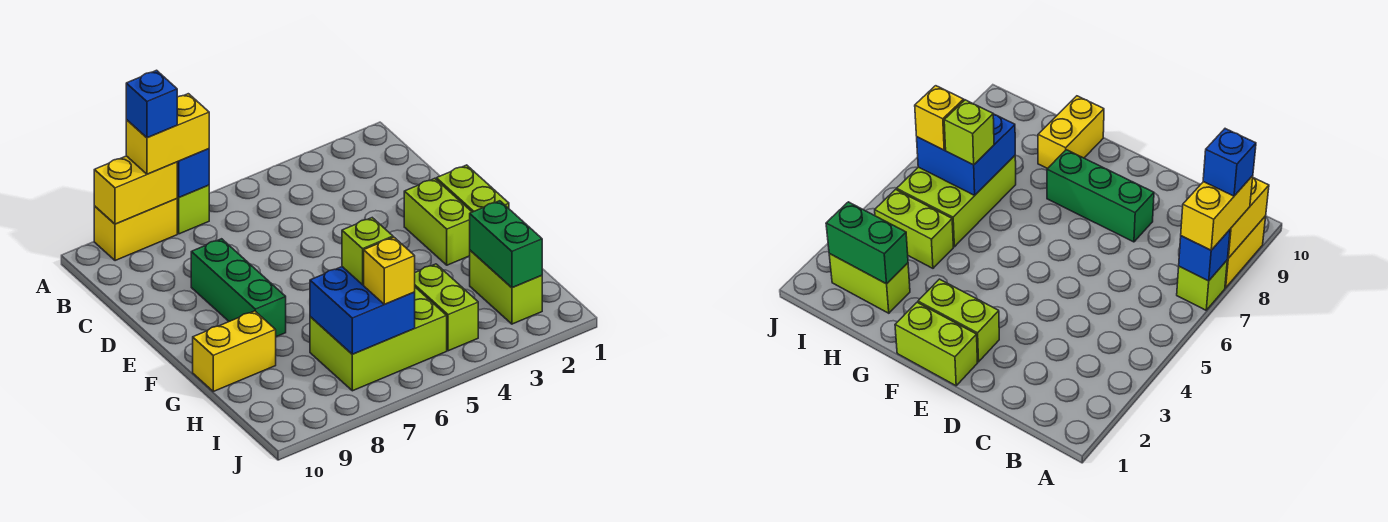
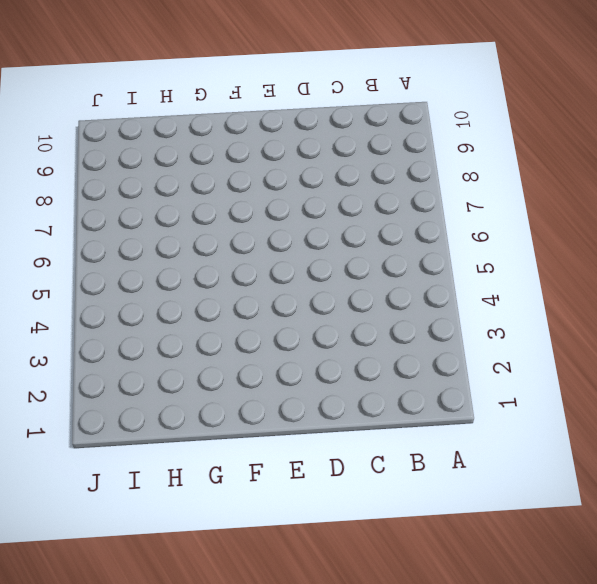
none -> lime brick A7 level 1
none -> yellow brick A8:A9 level 1
none -> green brick D8:F8 level 1

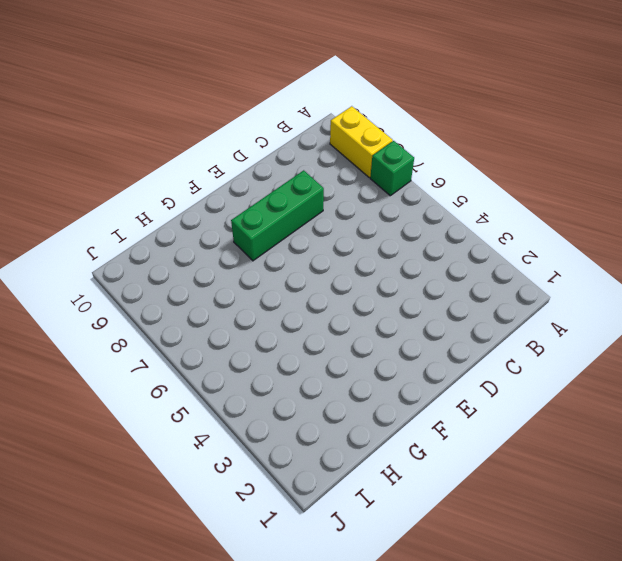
green brick A7 level 1 -> lime brick A7 level 1
none -> lime brick E1:F1 level 1
none -> lime brick E2:F2 level 1
none -> yellow brick G9:G10 level 1

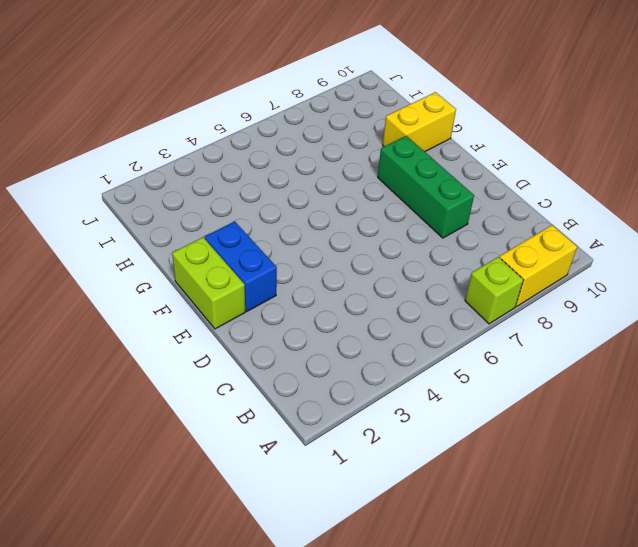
blue brick E2:F2 level 1 -> lime brick E2:F2 level 1
none -> lime brick H2:I2 level 1
none -> lime brick H4:I4 level 1
none -> lime brick H5:I7 level 1

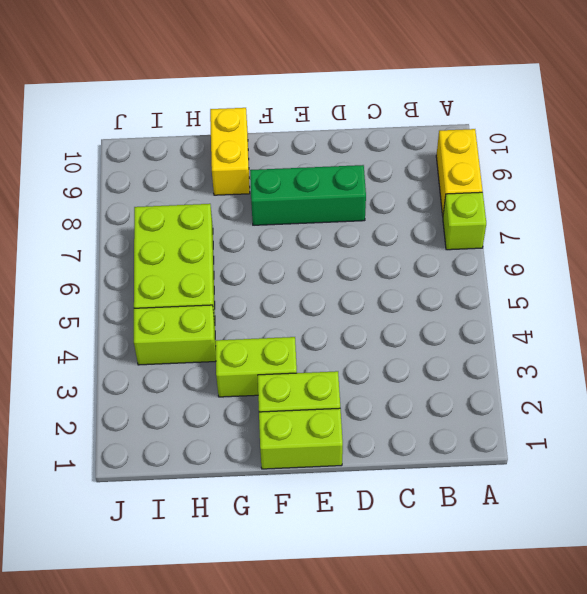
lime brick F3:G3 level 1 -> lime brick H2:I2 level 1
none -> blue brick A7 level 2
none -> yellow brick A8:A9 level 2
none -> green brick H2:I2 level 2

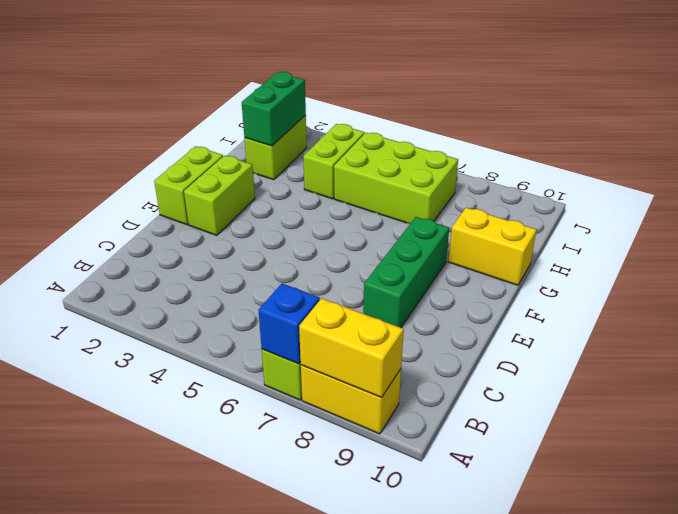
none -> blue brick H6:I7 level 2
none -> yellow brick A7:A8 level 3
none -> lime brick H6 level 3

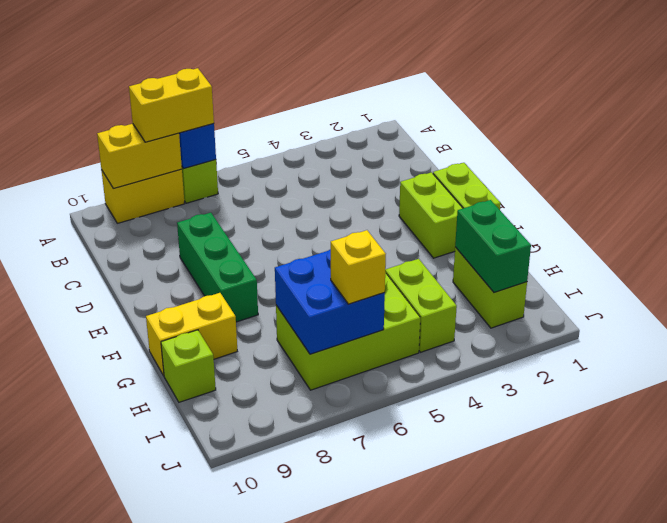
lime brick H10 level 1 -> lime brick H6 level 3
none -> blue brick A8 level 4

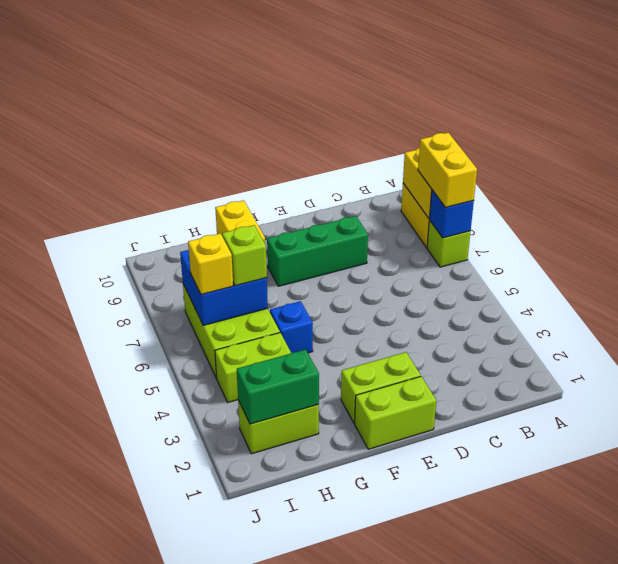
blue brick G5 level 1 -> blue brick A8 level 4

